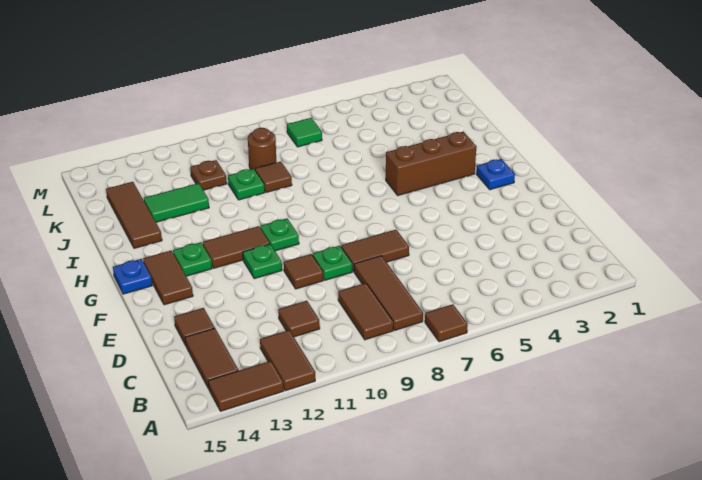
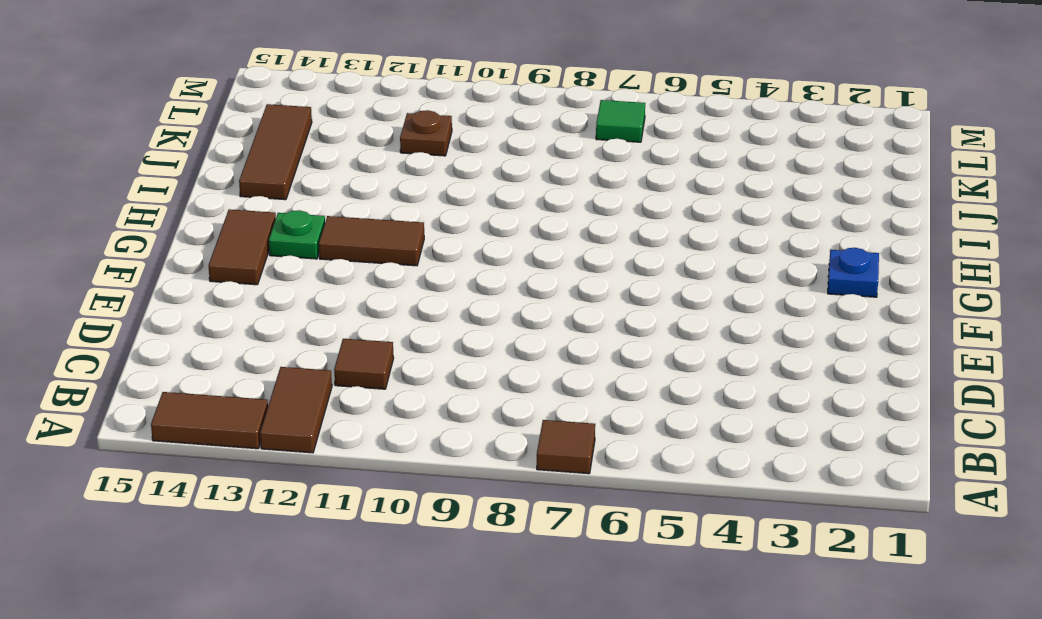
none -> brown tile B8:D8 level 1
none -> brown tile B9:C9 level 1
none -> brown tile B14:C14 level 1

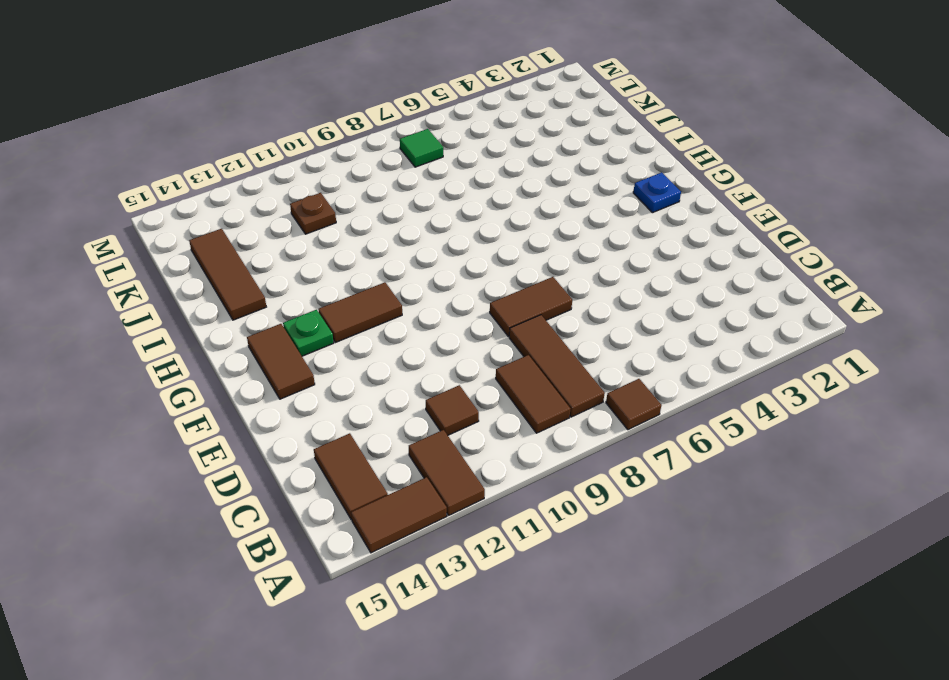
none -> brown tile D14 level 1
none -> green plate E9 level 1
none -> brown tile E10 level 1

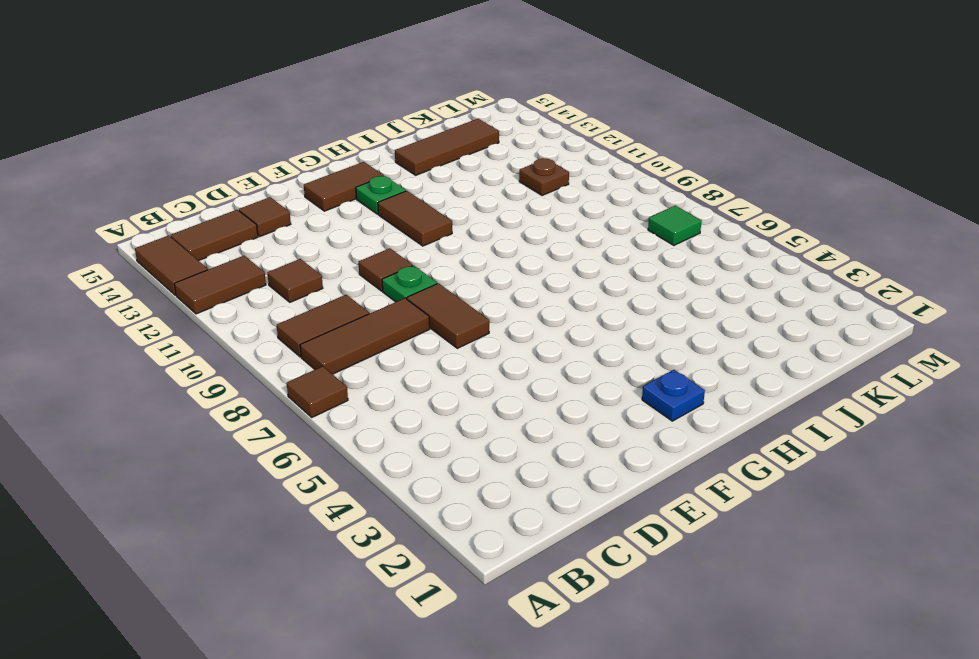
none -> green plate F11 level 1
none -> green plate G10 level 1
none -> blue plate G15 level 1

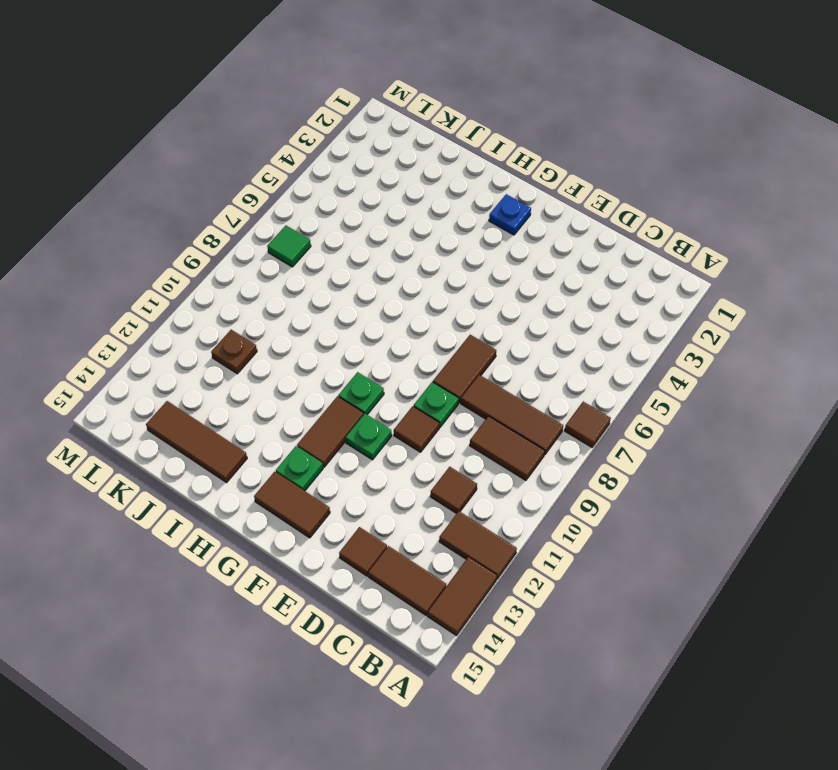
none -> blue plate G15 level 1
none -> brown brick H3:H5 level 1
none -> brown tile J9 level 1

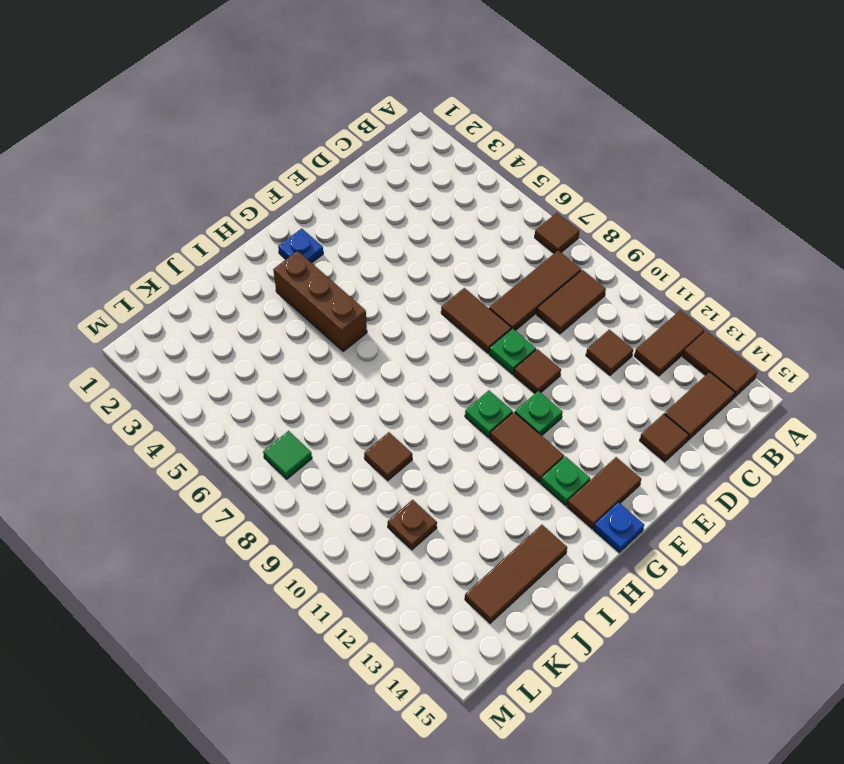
none -> green plate J10 level 1
none -> green tile J12:J13 level 1
none -> brown round brick K9 level 1

